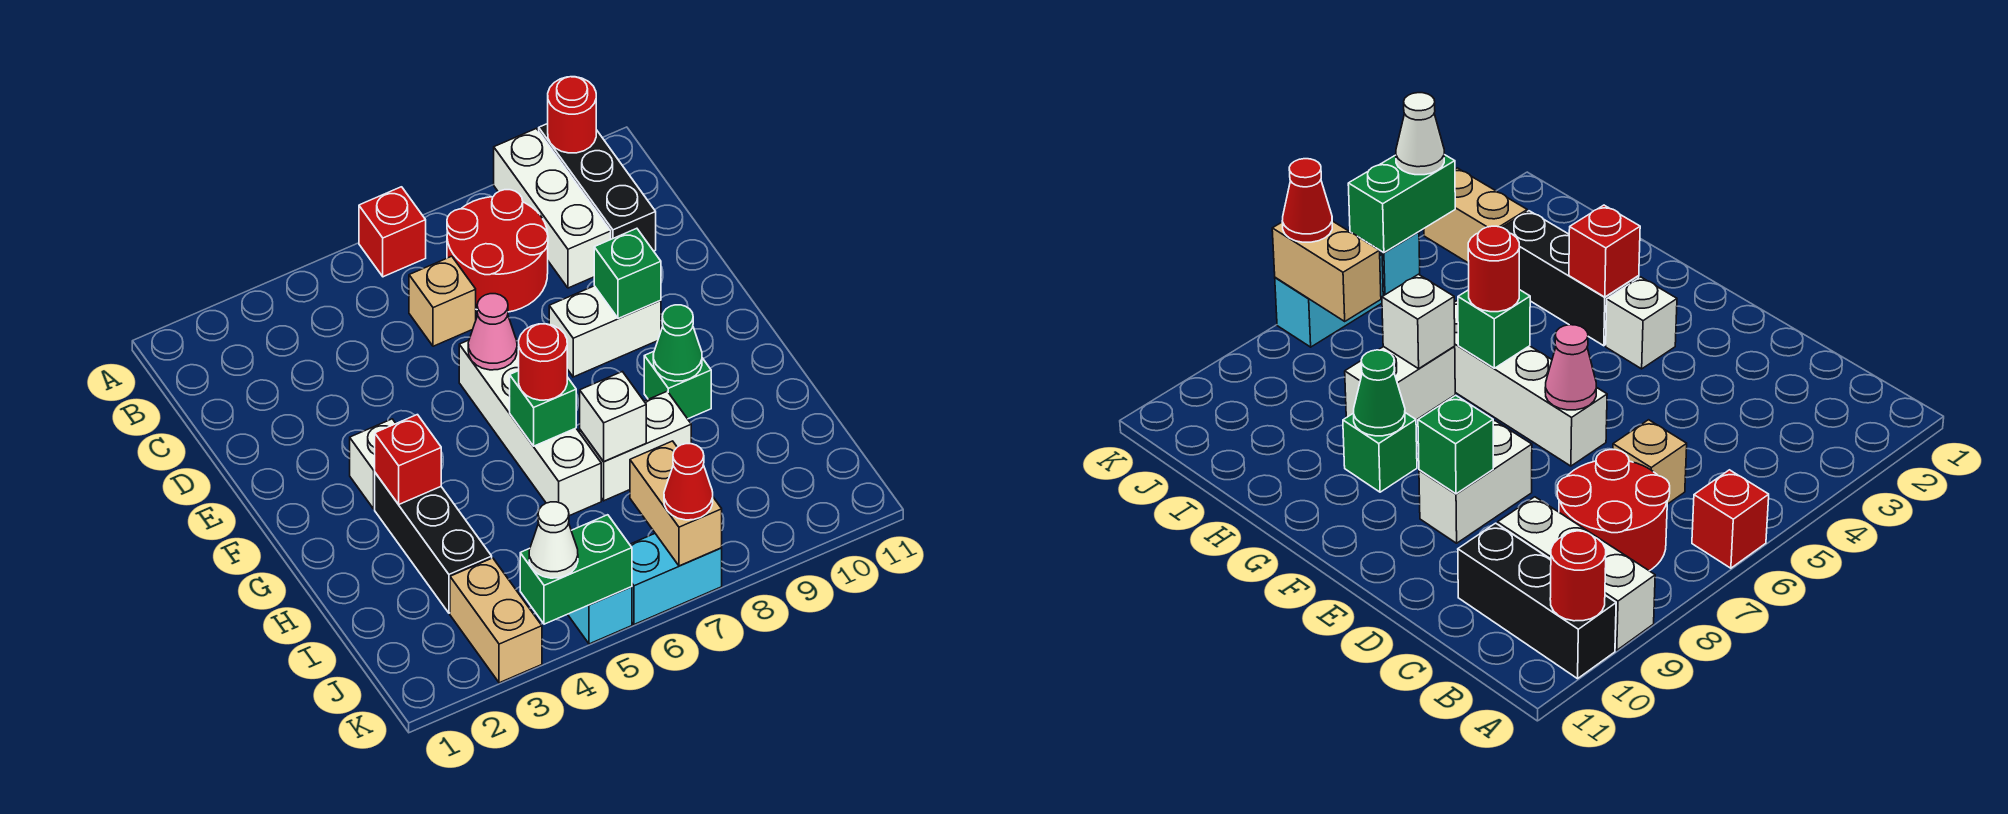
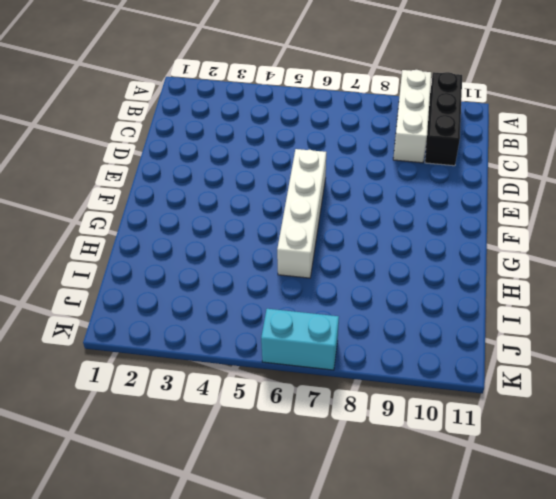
none -> red brick A6 level 1
none -> red round brick B7:C8 level 1
none -> tan brick C6 level 1

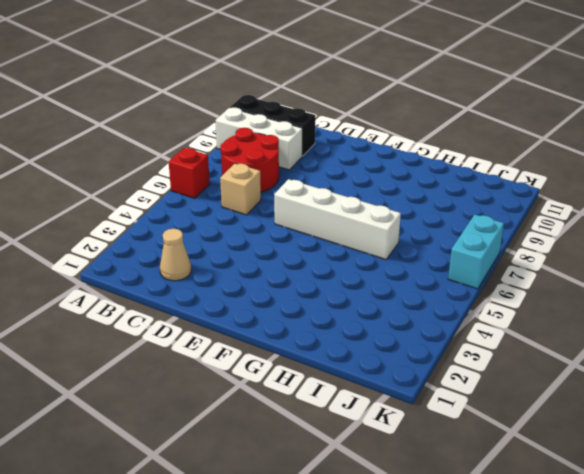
tan cone C2 level 1 -> none
none -> white brick E8:E9 level 1
none -> white brick F3 level 1
none -> black brick G3:I3 level 1

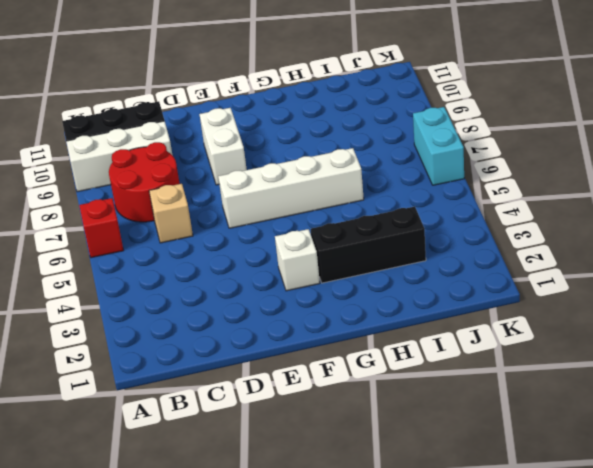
none -> green brick G9 level 1
none -> white brick H7:H8 level 1
none -> tan brick J3:K3 level 1

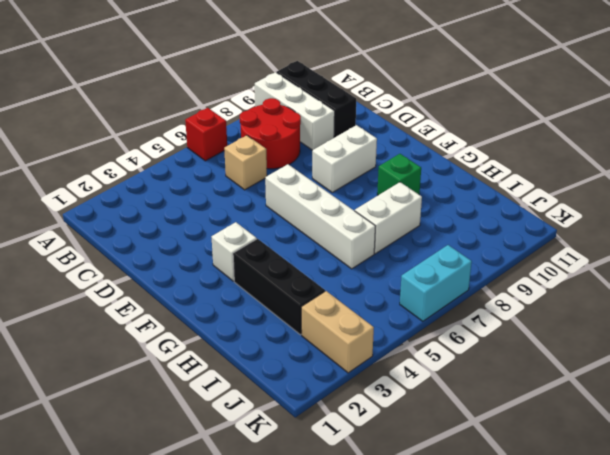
none -> cyan brick K5 level 1
none -> red round brick A10 level 2
none -> pink cone E6 level 2

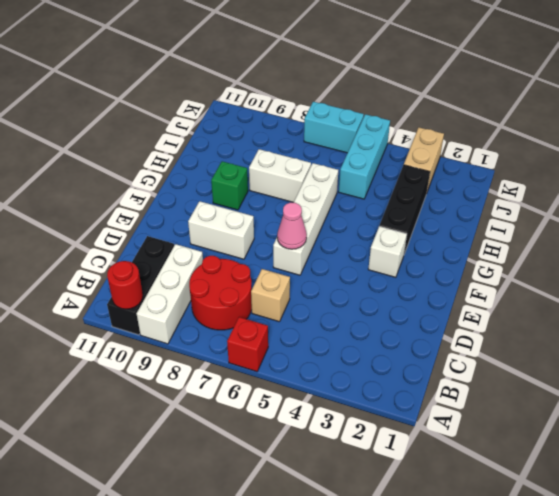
cyan brick I5:K5 level 1 -> cyan brick K5 level 1
none -> green brick E9 level 2
none -> red brick G3 level 2
none -> green brick G6 level 2

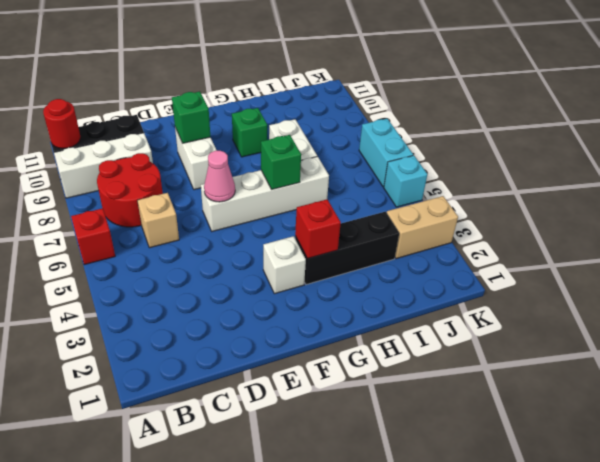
none -> green cone G9 level 2
none -> white brick H7 level 2
none -> tan brick J7:K7 level 2

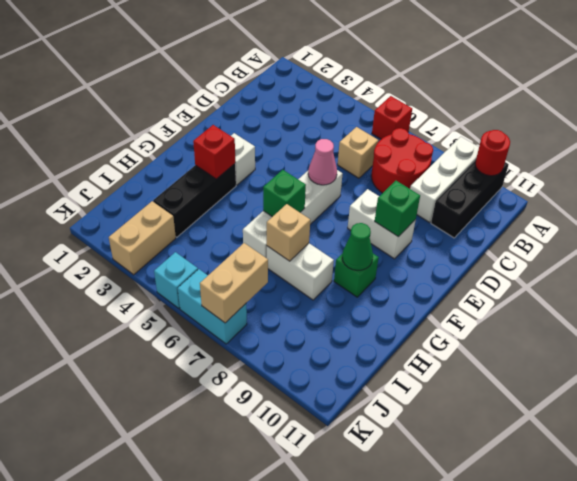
tan brick H7 level 2 -> white brick H7 level 2
none -> green brick K4:K5 level 2
none -> red round brick G6 level 3
none -> white cone K4 level 3

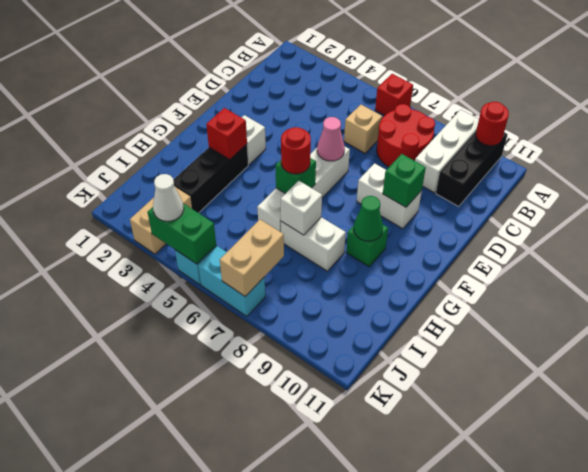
none -> red cone K7 level 3

